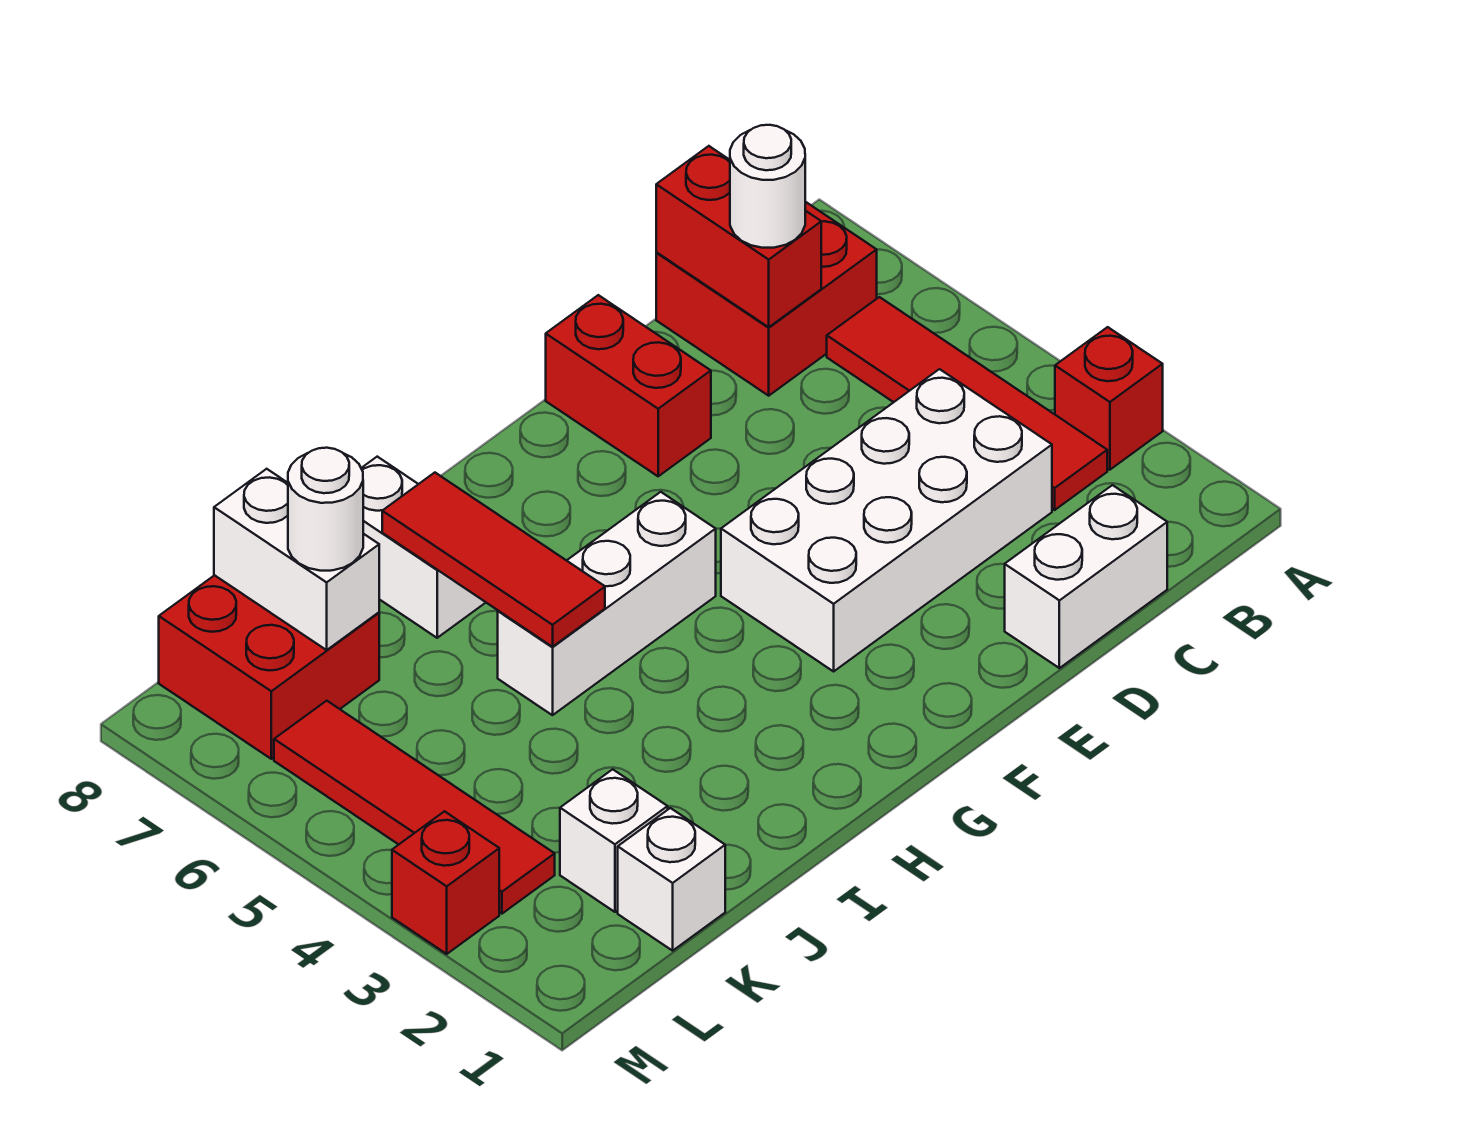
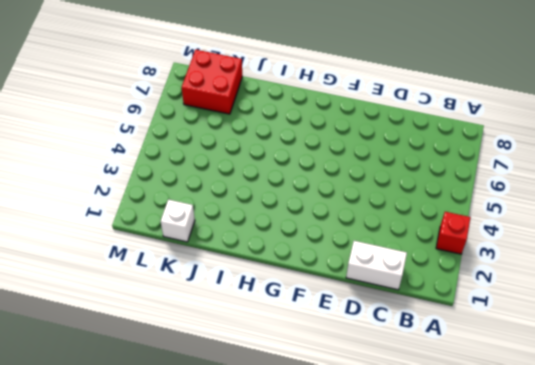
none -> red tile B3:B6 level 1
none -> red brick B7:C8 level 1
none -> white brick C3:F4 level 1

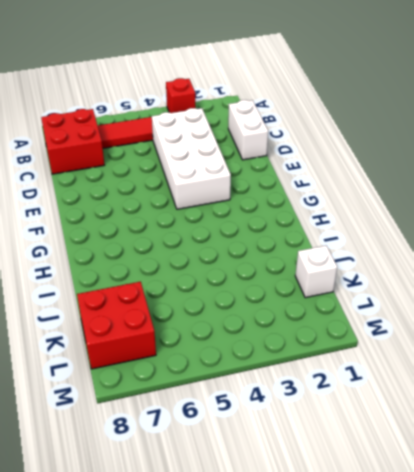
none -> red brick E7:E8 level 1
none -> white brick G5:I5 level 1
none -> white brick I7:I8 level 1

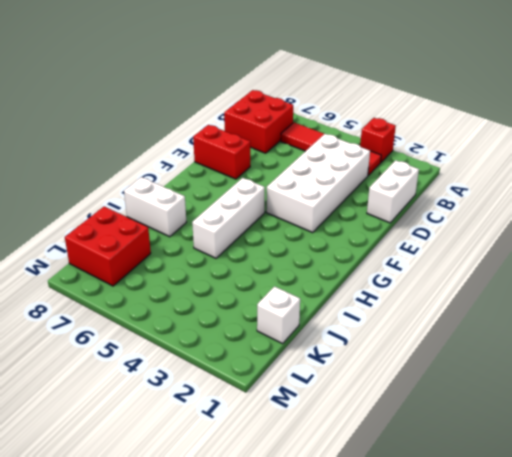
none -> white brick K2 level 1
none -> red tile L3:L6 level 1
none -> red brick M3 level 1

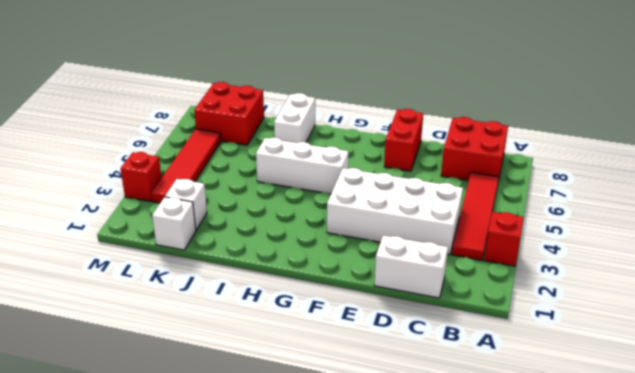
none -> red brick C7:C8 level 2
none -> red tile I5:I7 level 2
none -> white brick K7:K8 level 2

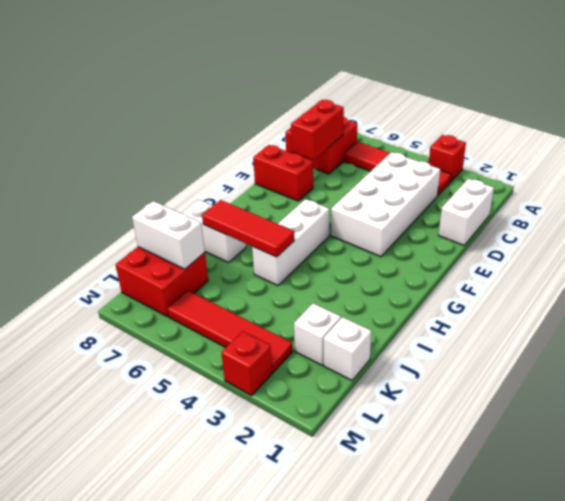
red brick C7:D7 level 2 -> red brick C7:C8 level 2
none -> white round brick C7 level 3
none -> white round brick K7 level 3

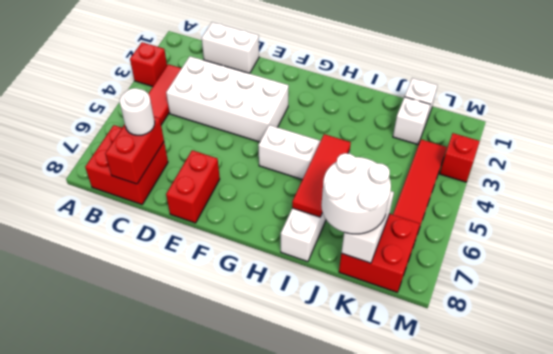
white round brick J7:K8 level 3 -> white round brick K7 level 3

